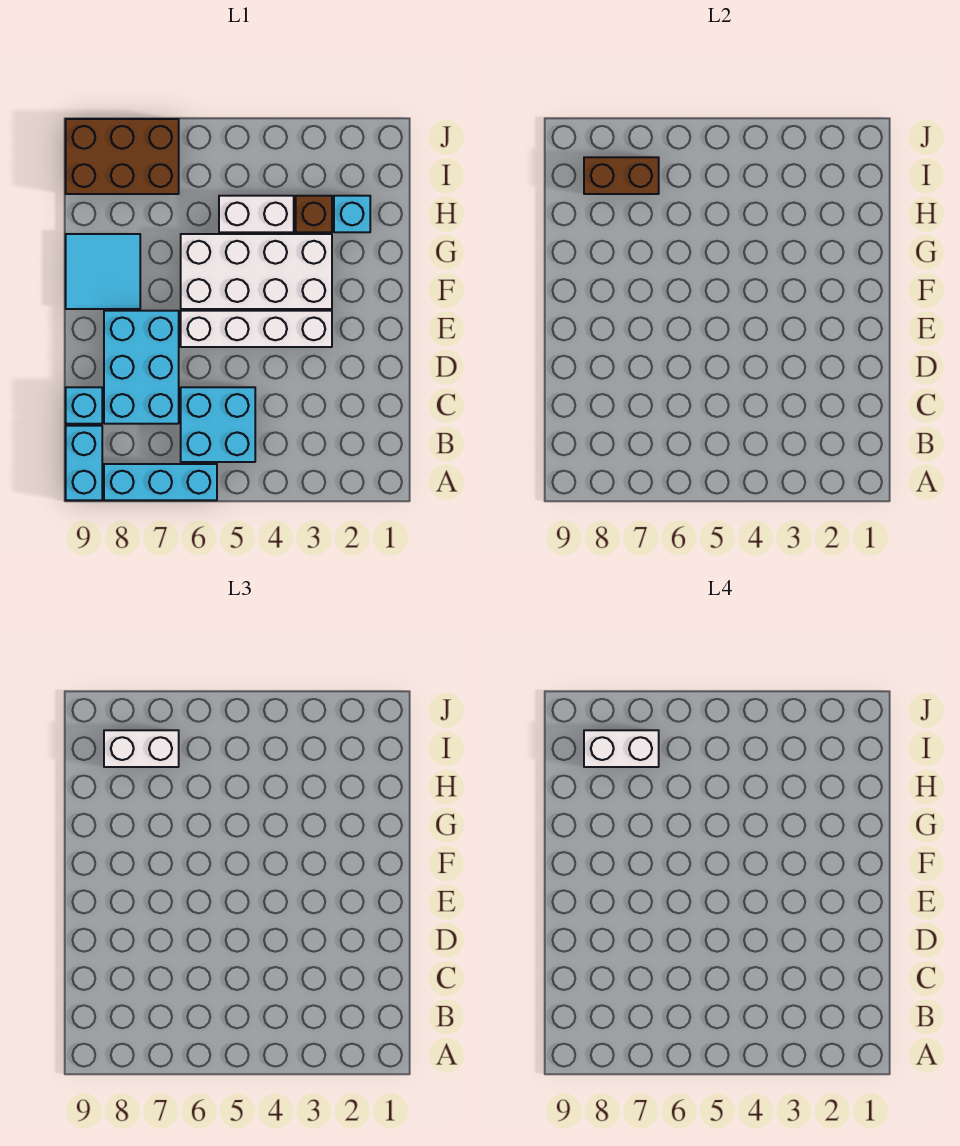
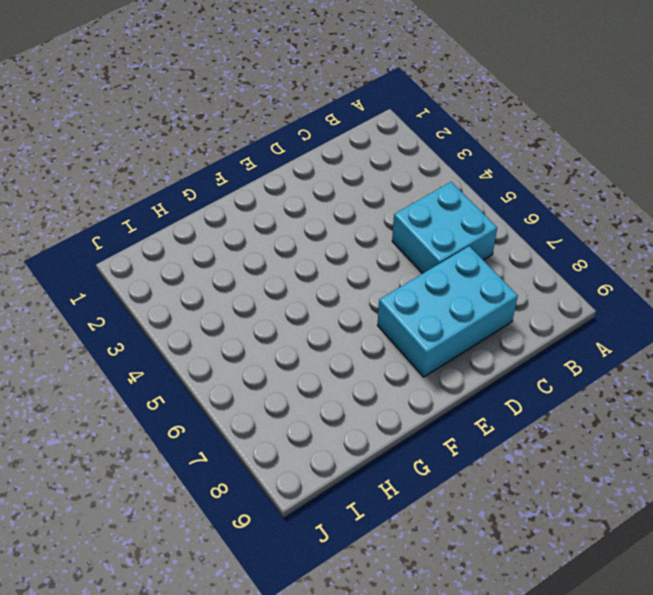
none -> cyan brick A6:A8 level 1
none -> cyan brick A9:B9 level 1
none -> cyan brick C9 level 1

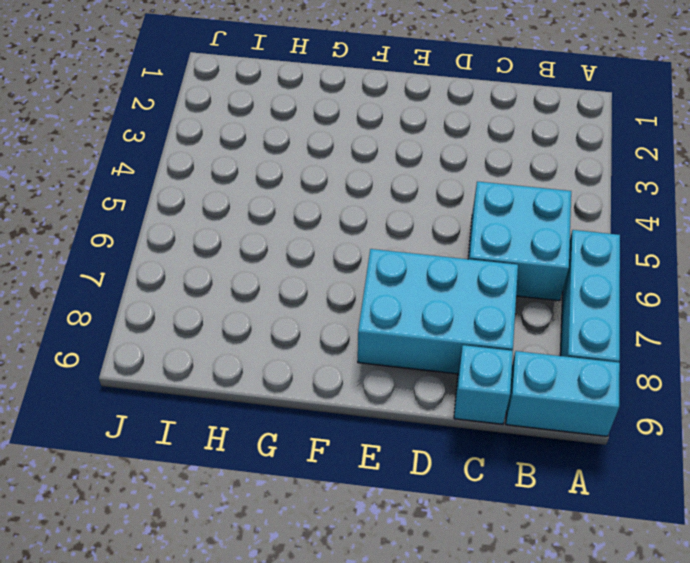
none -> white brick E3:E6 level 1
none -> white brick F3:G6 level 1
none -> cyan tile F8:G9 level 1

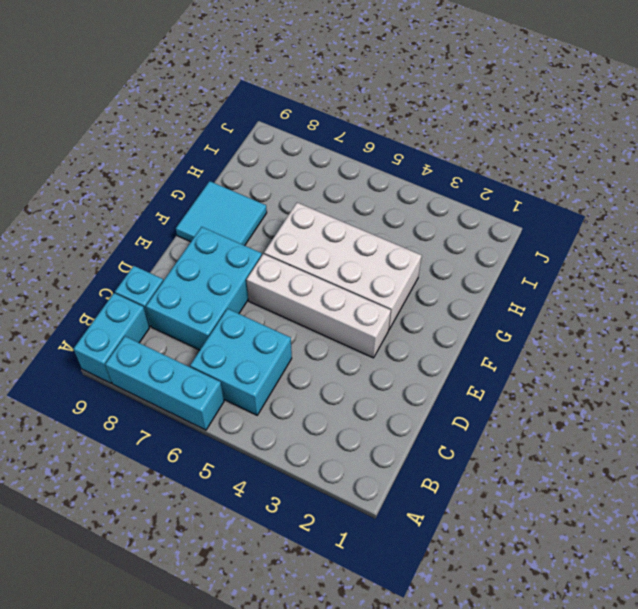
none -> cyan brick H2 level 1
none -> brown brick H3 level 1
none -> white brick H4:H5 level 1

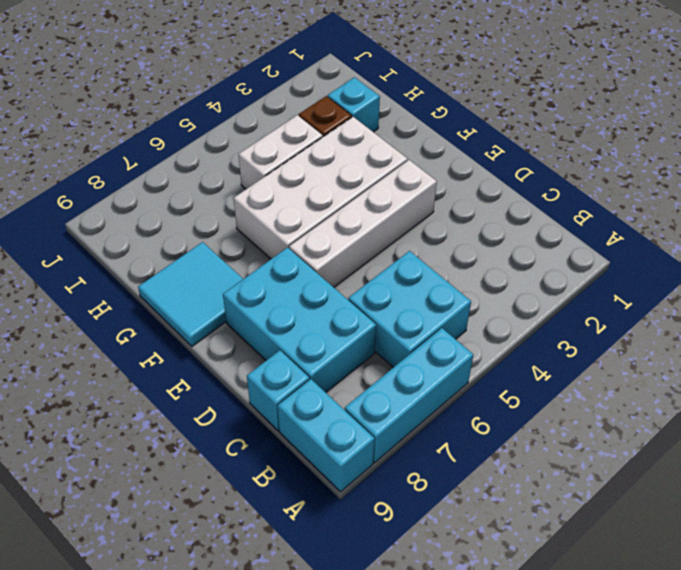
none -> brown brick I7:J9 level 1
none -> brown brick I7:I8 level 2
none -> white brick I7:I8 level 3

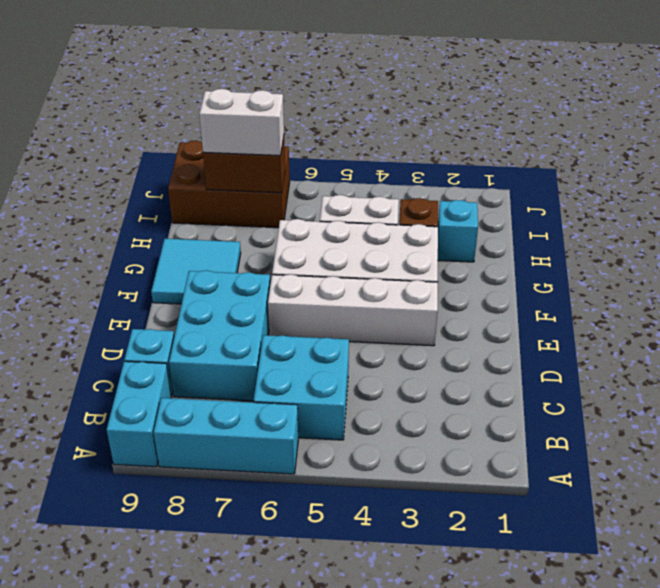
none -> white brick I7:I8 level 4

